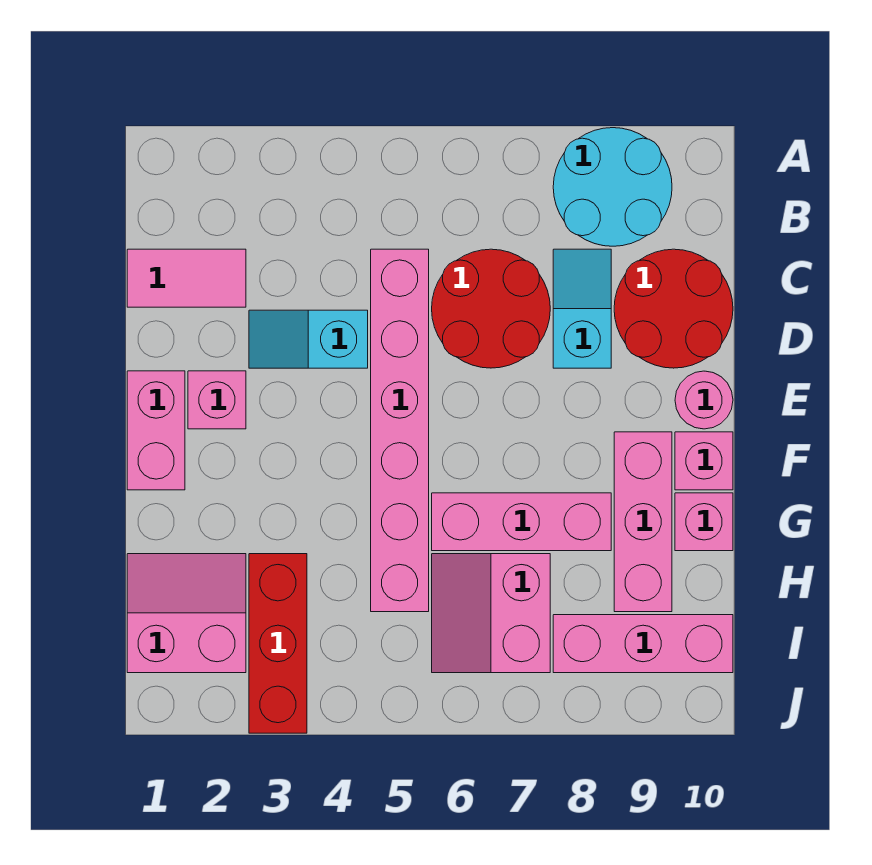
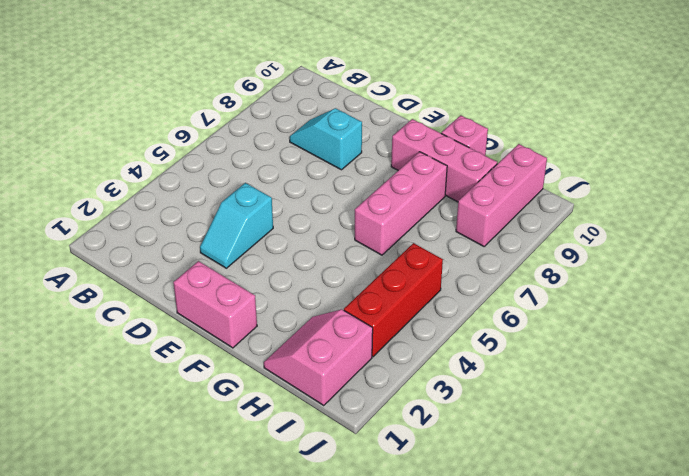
red brick I3:I5 level 1 -> red brick H3:J3 level 1
none -> cyan round brick A8:B9 level 1
none -> pink tile C1:C2 level 1
none -> pink brick C5:H5 level 1

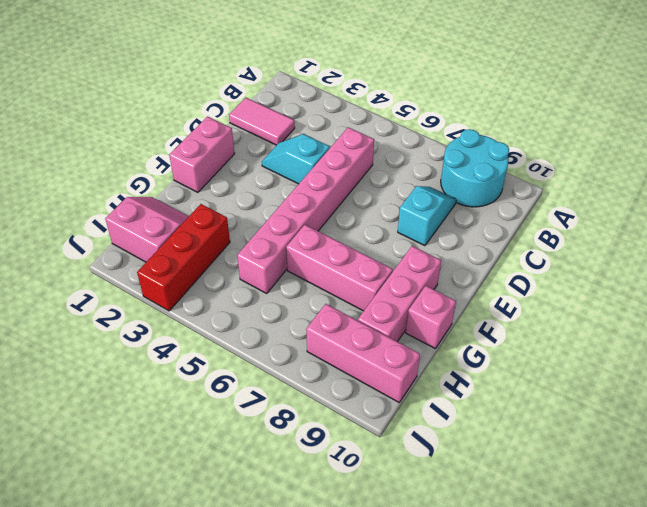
none -> red round brick C6:D7 level 1
none -> red round brick C9:D10 level 1
none -> pink brick E2 level 1

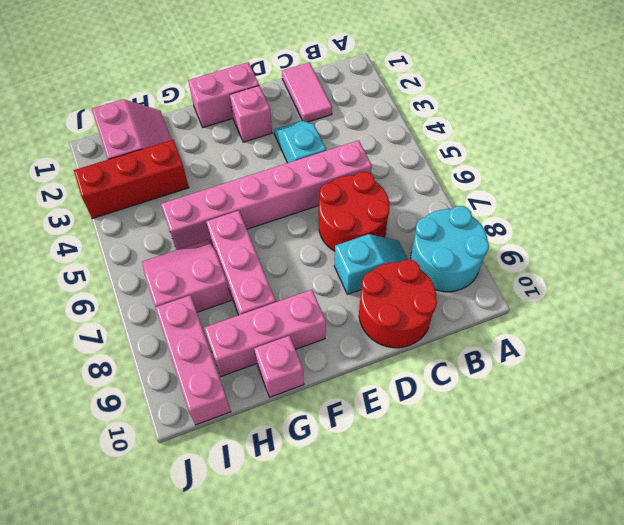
none -> pink round brick E10 level 1
none -> pink brick F10 level 1

